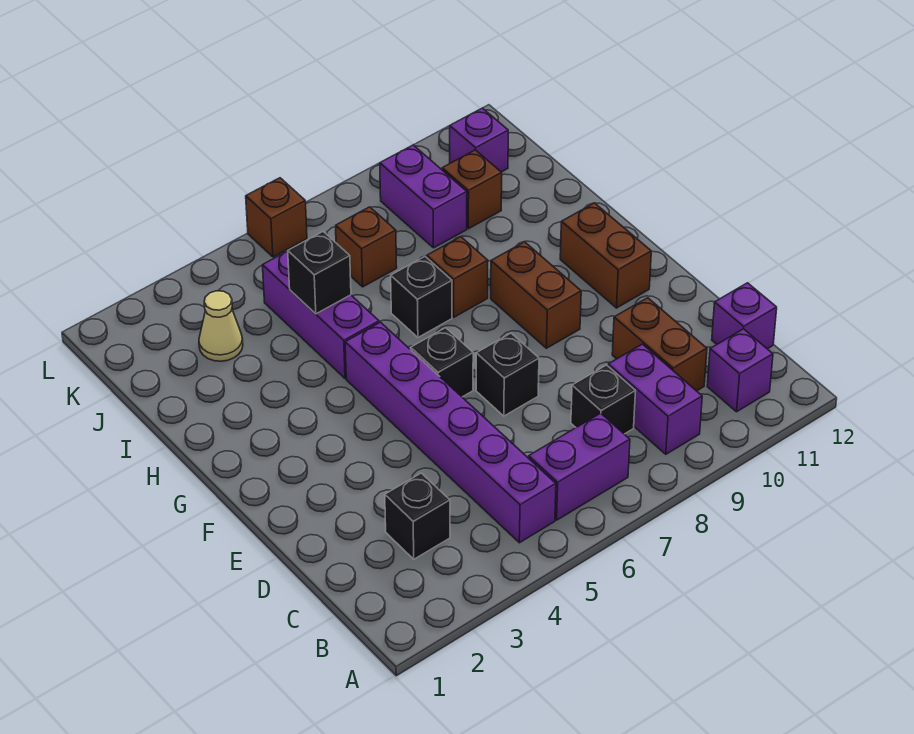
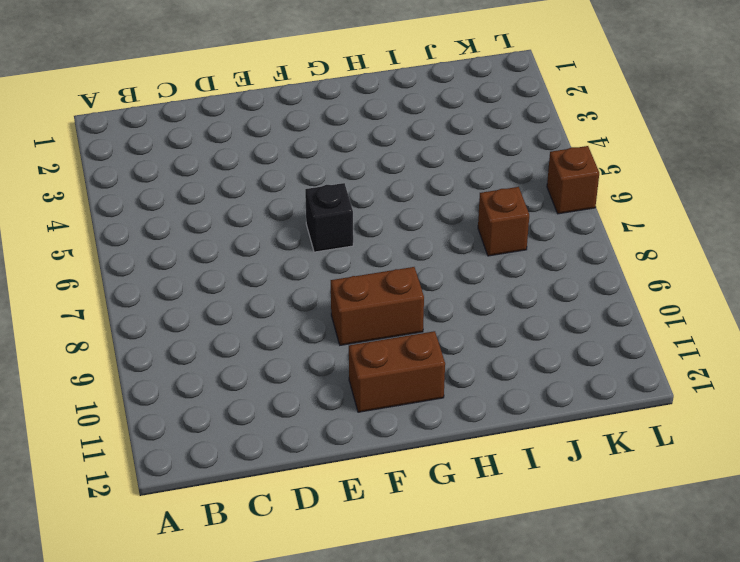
none -> purple brick B5:G5 level 1
none -> purple brick B6:B7 level 1
none -> purple brick B9:C9 level 1

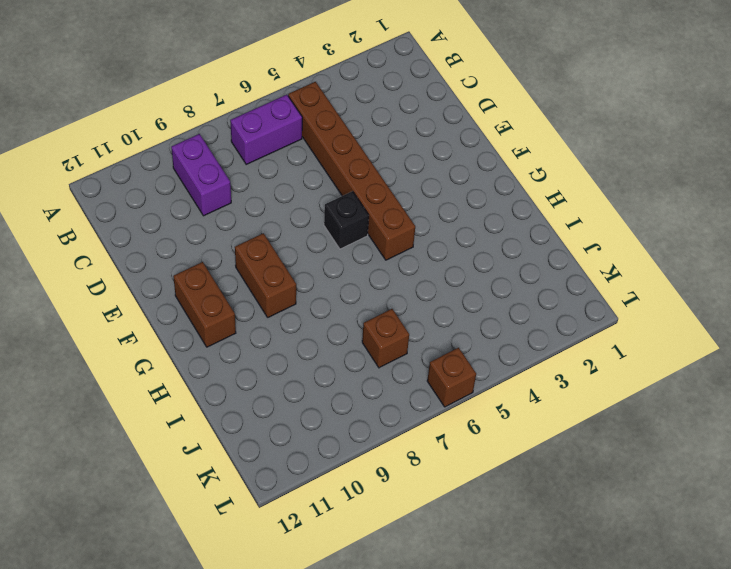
brown brick B5:G5 level 1 -> purple brick B5:G5 level 1
none -> purple brick B11 level 1
none -> black brick C3 level 1
none -> black brick C8 level 1

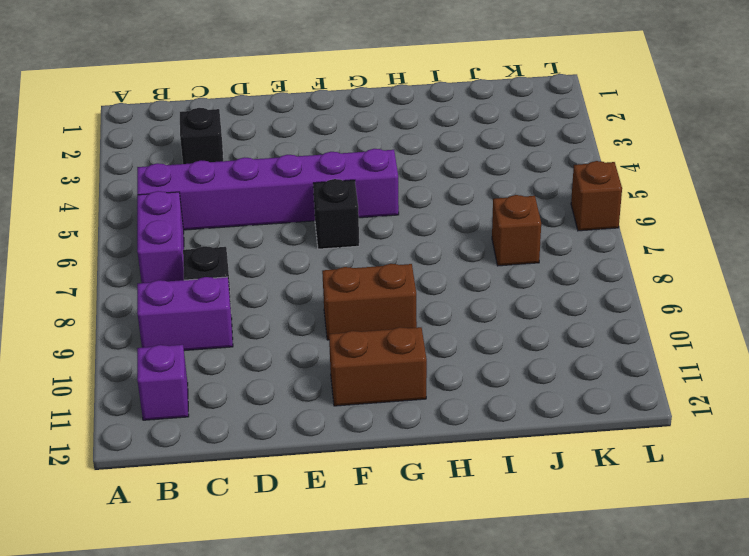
none -> brown brick C10:D10 level 1
none -> purple brick C12 level 1
none -> black brick E7 level 1

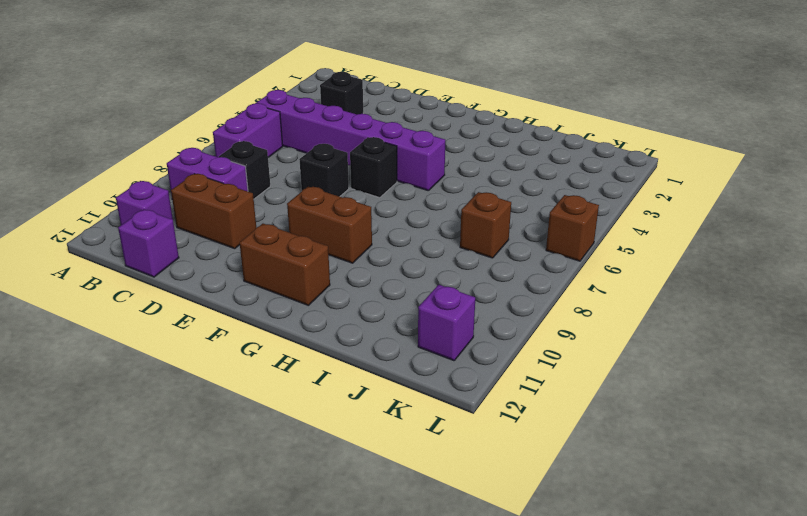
none -> purple brick H5:J5 level 1
none -> black brick H7 level 1
none -> brown brick H8 level 1

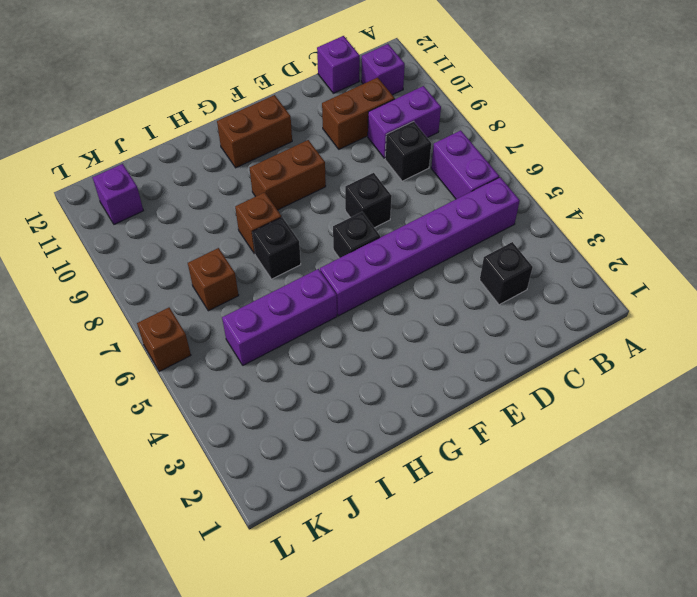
none -> tan cone J3 level 1
none -> purple brick J9:K9 level 1
none -> brown brick J10 level 1

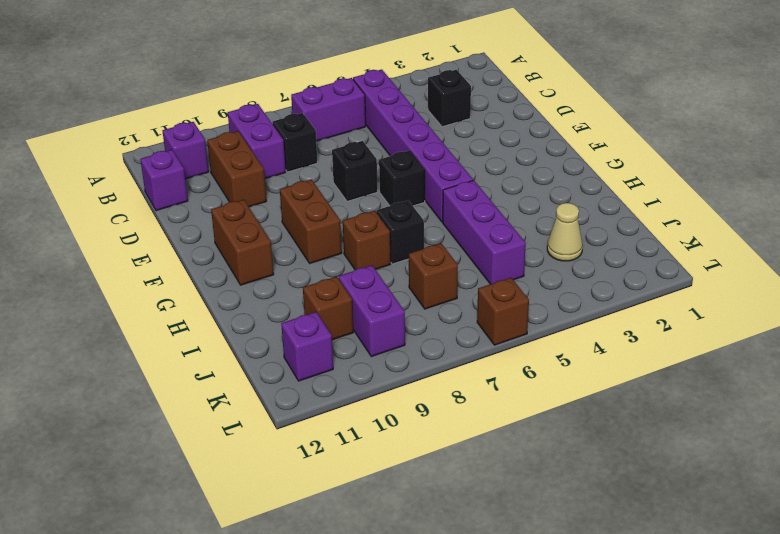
none -> black brick I5 level 2

